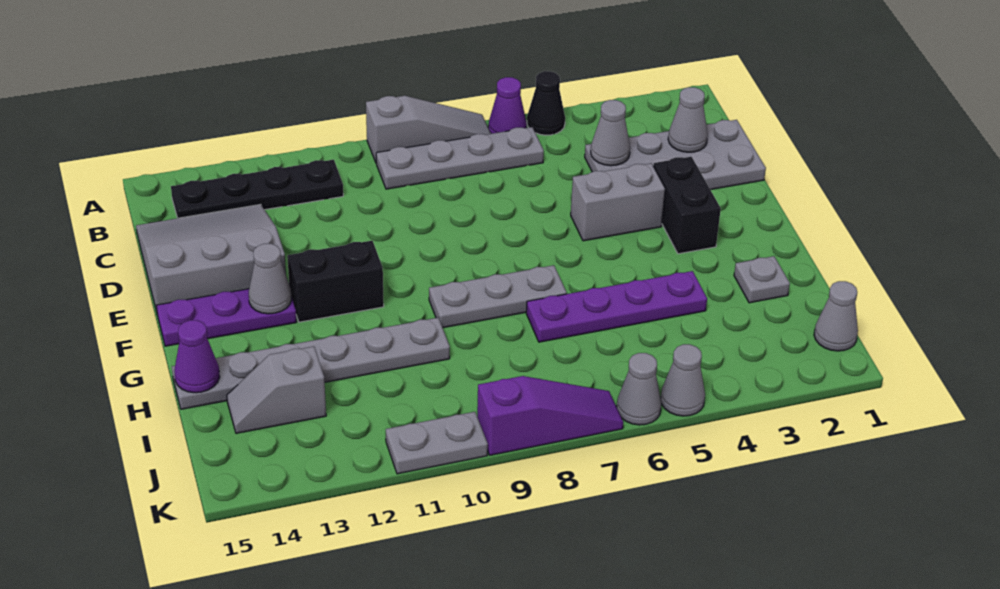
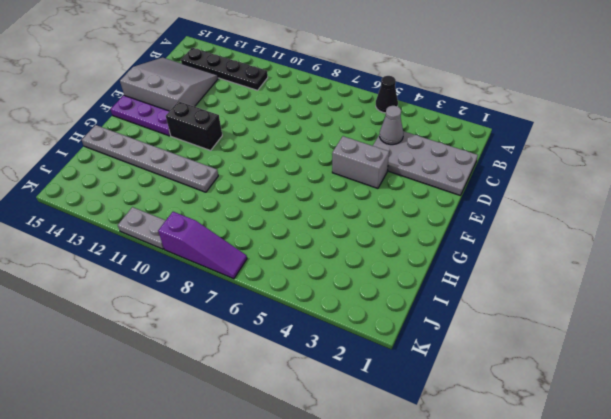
none -> purple cone A6 level 1
none -> grey slope A7:A9 level 1 top 9
none -> grey plate B6:B9 level 1

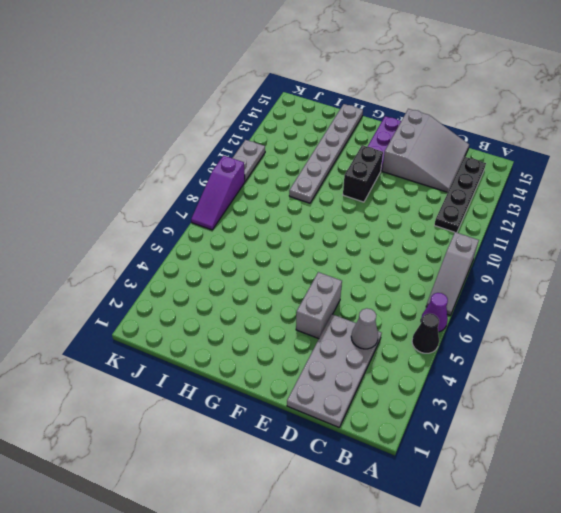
none -> grey plate B6:B9 level 1
none -> black brick E3:F3 level 1
none -> grey plate G7:G9 level 1

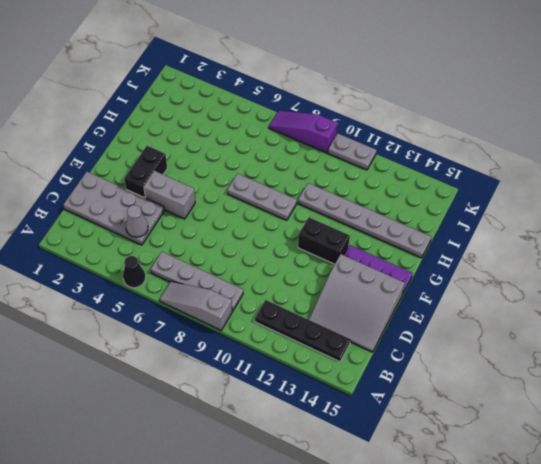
none -> purple cone A6 level 1
none -> grey plate H2 level 1
none -> purple plate H4:H7 level 1

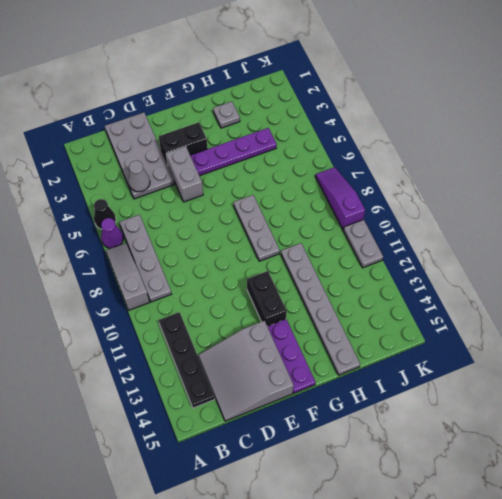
purple plate F4:I4 level 1 -> purple plate H4:H7 level 1
none -> grey slope I13:I14 level 1 top 13
none -> grey cone J1 level 1
none -> grey cone K5 level 1

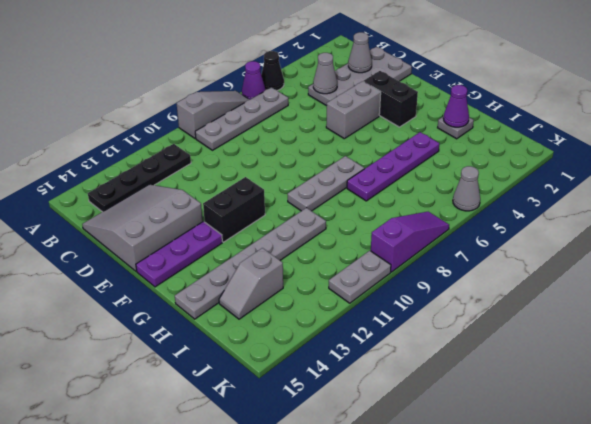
purple cone H2 level 2 -> purple cone H15 level 2
none -> grey cone J1 level 1
none -> grey cone K6 level 1
none -> grey cone F13 level 2

